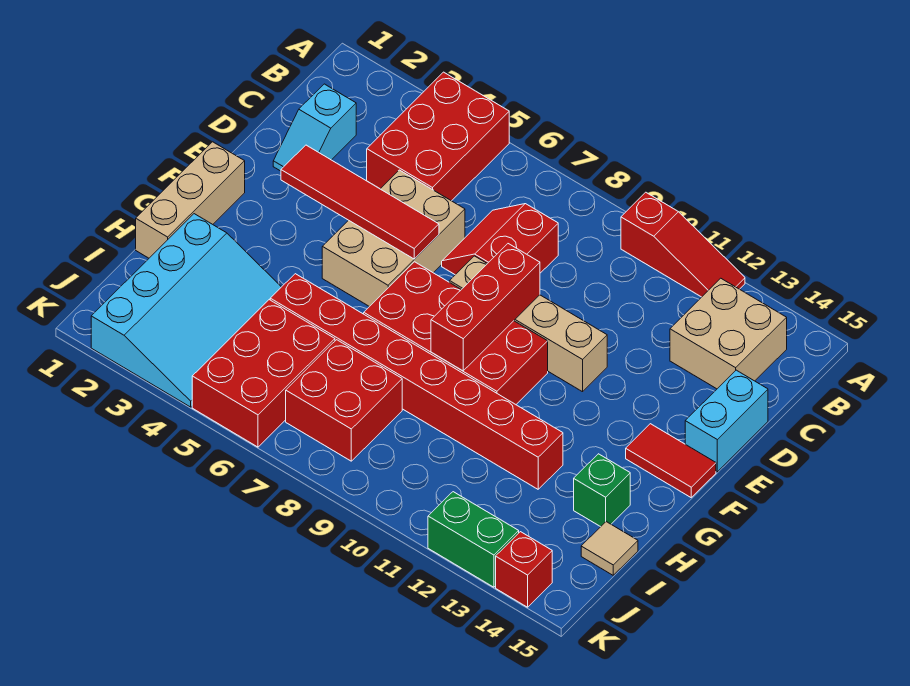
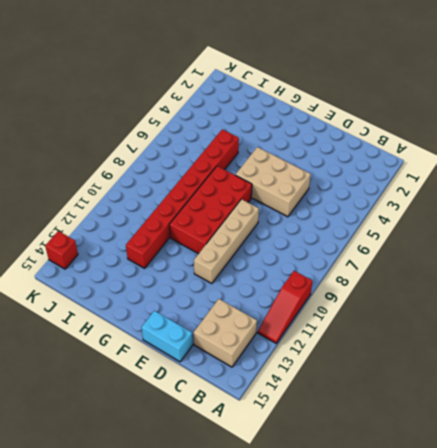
none -> red brick A4:C5 level 1
none -> cyan slope C2:D2 level 1 top C
none -> red slope C7:D8 level 1 top 8

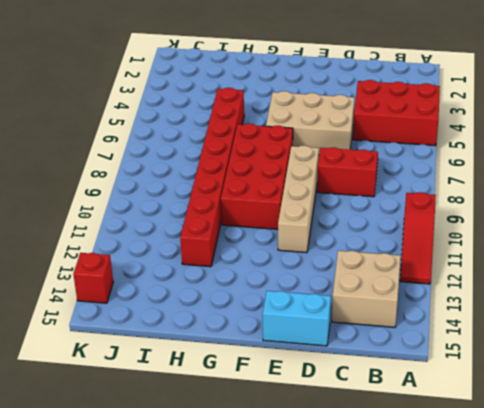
none -> cyan slope C2:D2 level 1 top C
none -> tan brick F1:H1 level 1
none -> red tile F14:F15 level 1

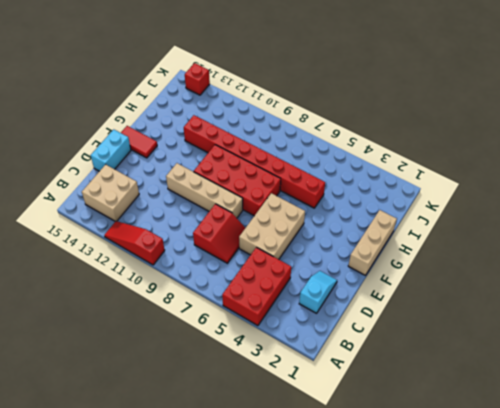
none -> cyan slope H2:K4 level 1 top 2
none -> green brick H14 level 1
none -> red brick I5:K6 level 1

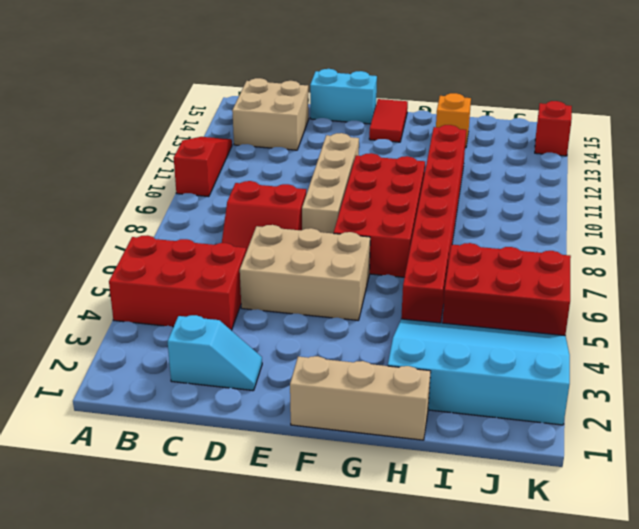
orange brick H14 level 1 -> green brick H14 level 1
none -> red brick I7:J8 level 1
none -> tan tile I15 level 1
none -> green brick K12:K13 level 1

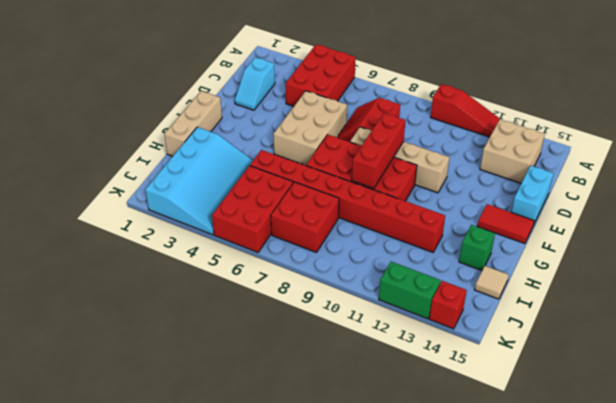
none -> red tile E3:E6 level 2

